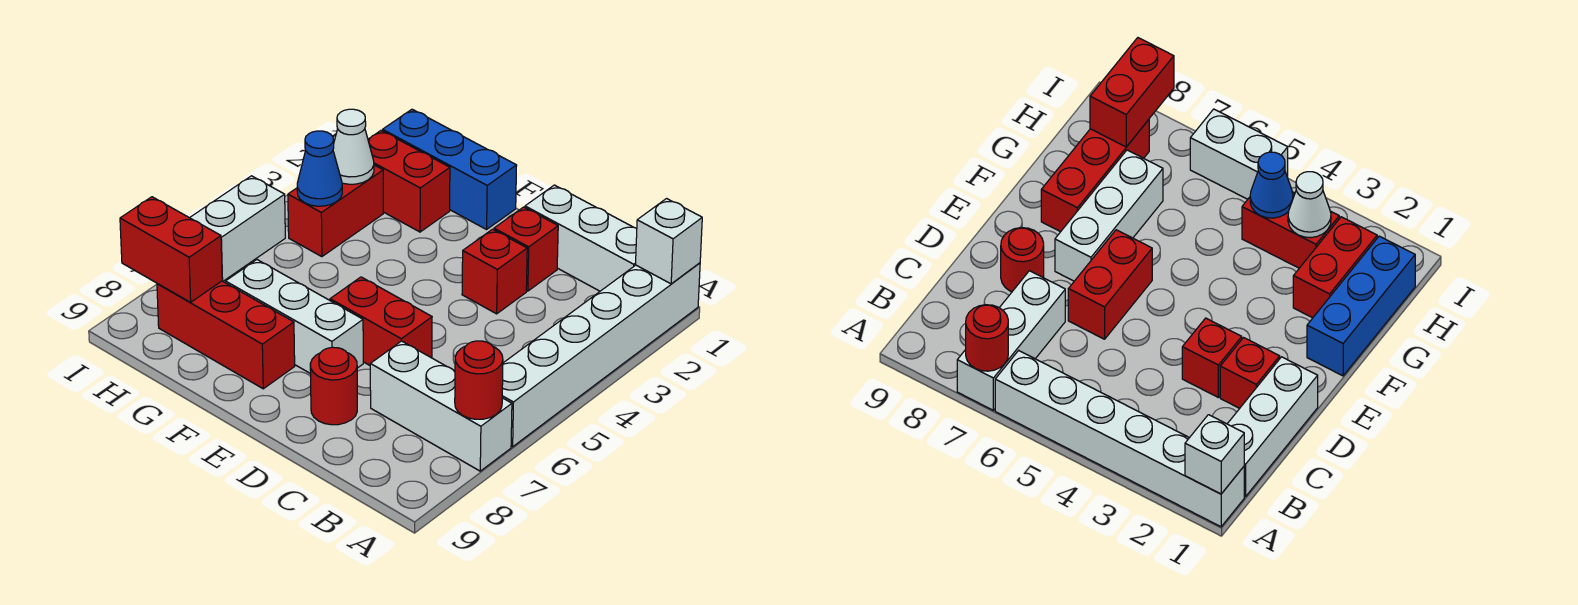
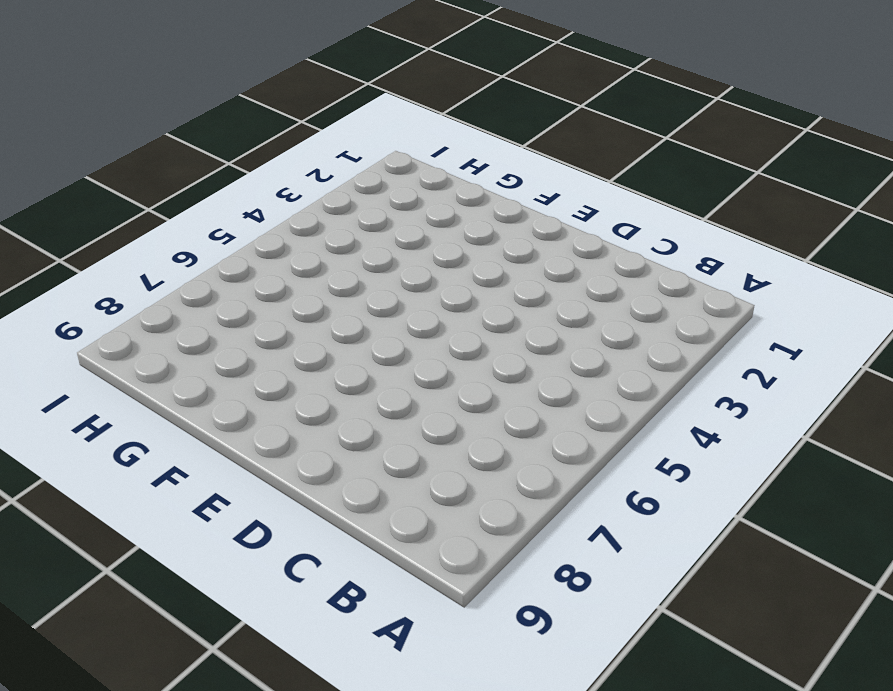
none -> white brick A1:A6 level 1
none -> white brick A7:C7 level 1
none -> white brick B1:D1 level 1

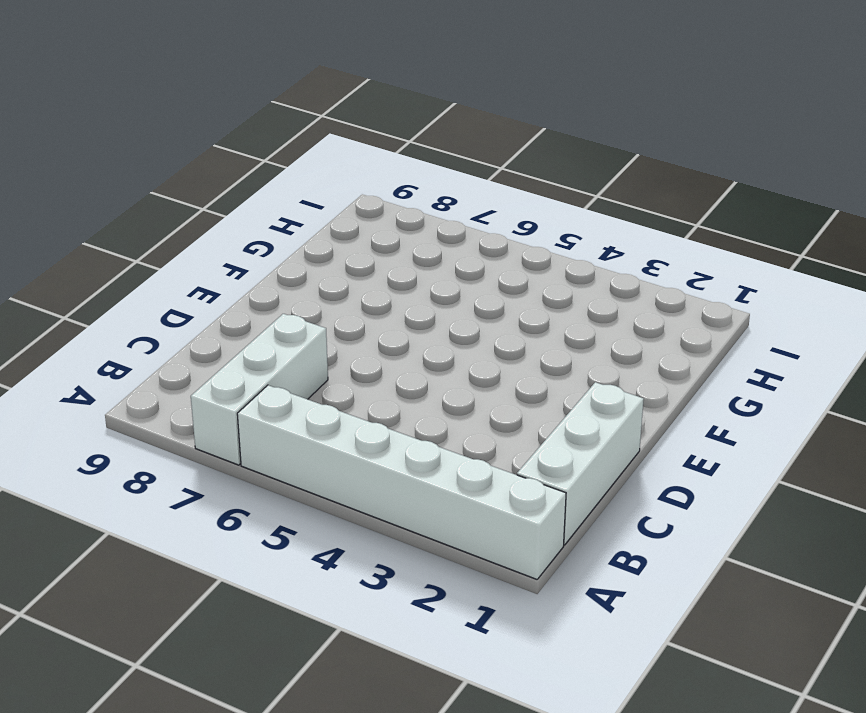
none -> red brick D2 level 1
none -> red brick D3 level 1
none -> red brick D6:E6 level 1

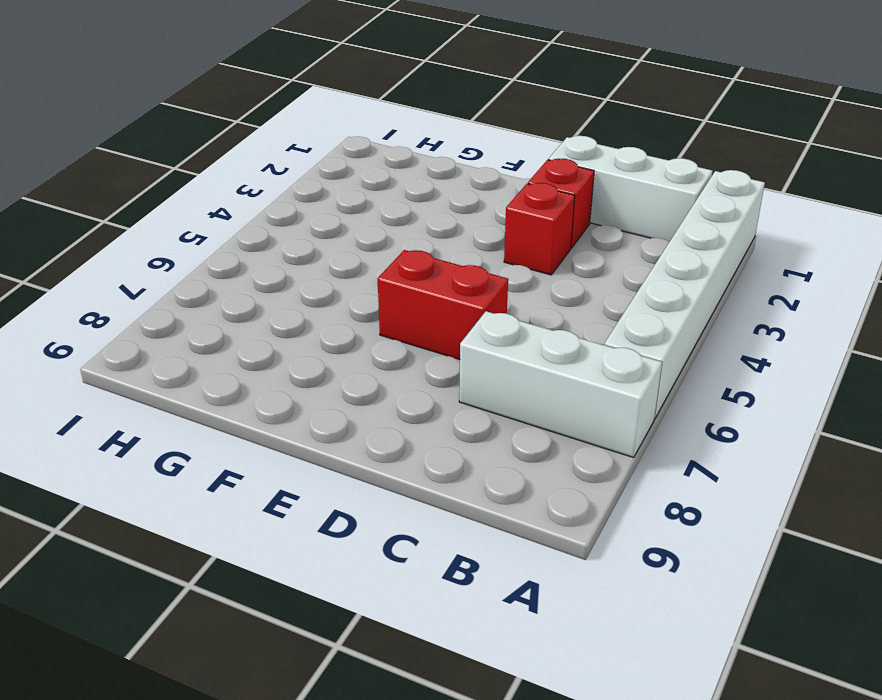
none -> red round brick D8 level 1
none -> white brick E7:G7 level 1
none -> blue brick F1:H1 level 1

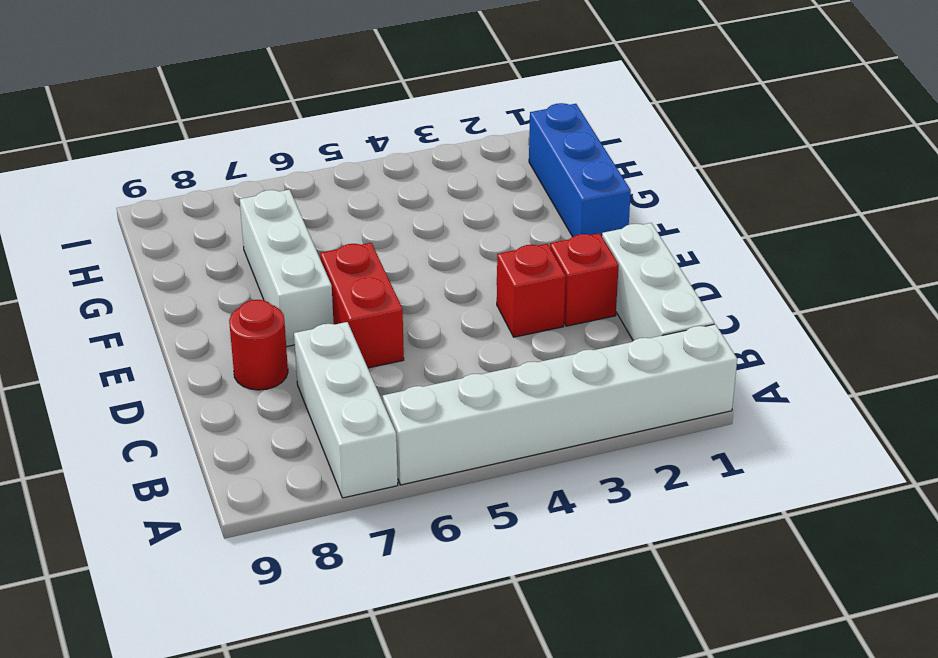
none -> red brick F8:H8 level 1
none -> red brick G2:H2 level 1
none -> red brick H3:H4 level 1

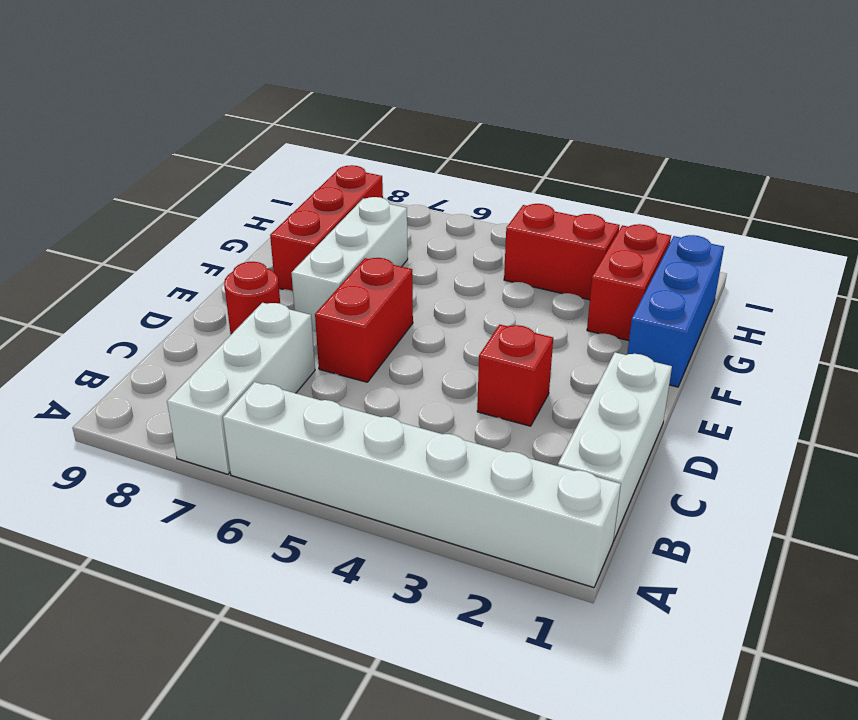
none -> red brick D2 level 1
none -> white brick I5:I6 level 1
none -> white brick A1 level 2

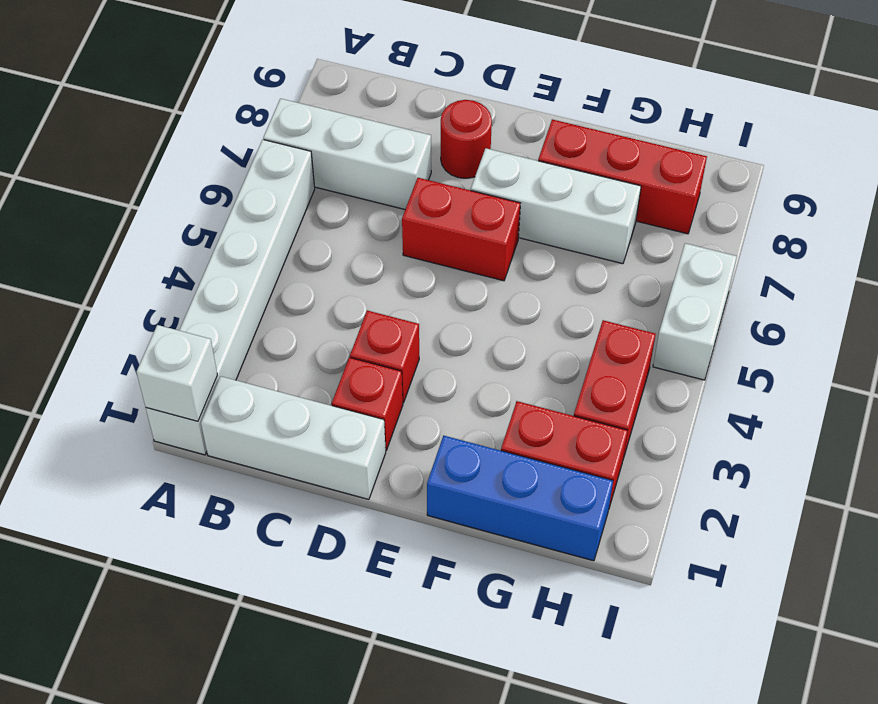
none -> red round brick A7 level 2
none -> white cone H3 level 2
none -> blue cone H4 level 2

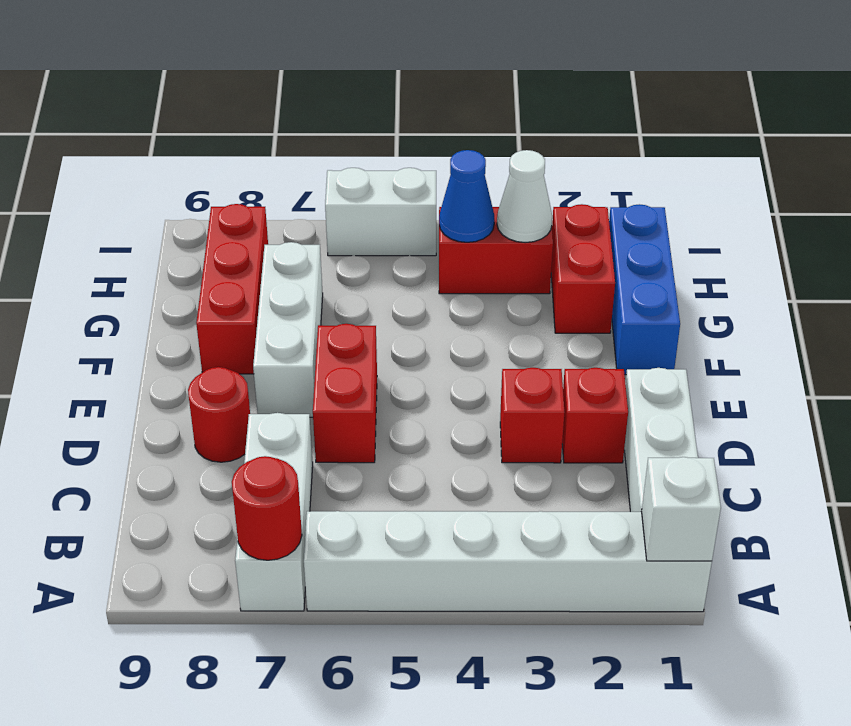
none -> red brick H8:I8 level 2

